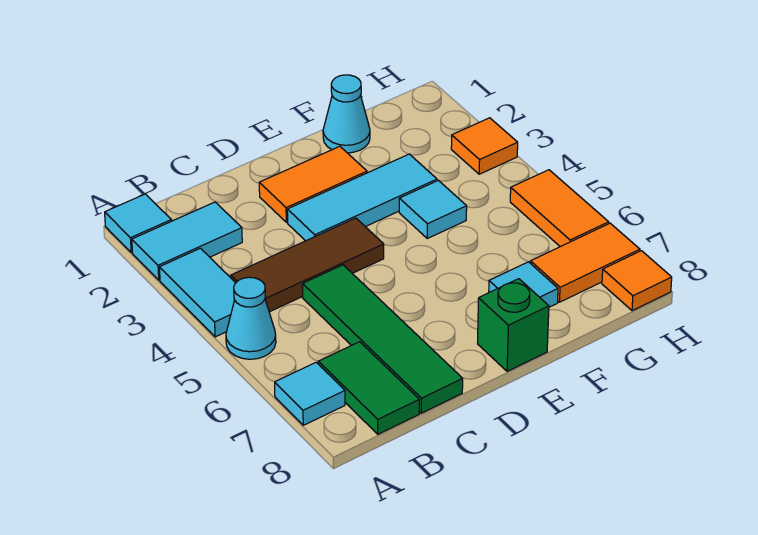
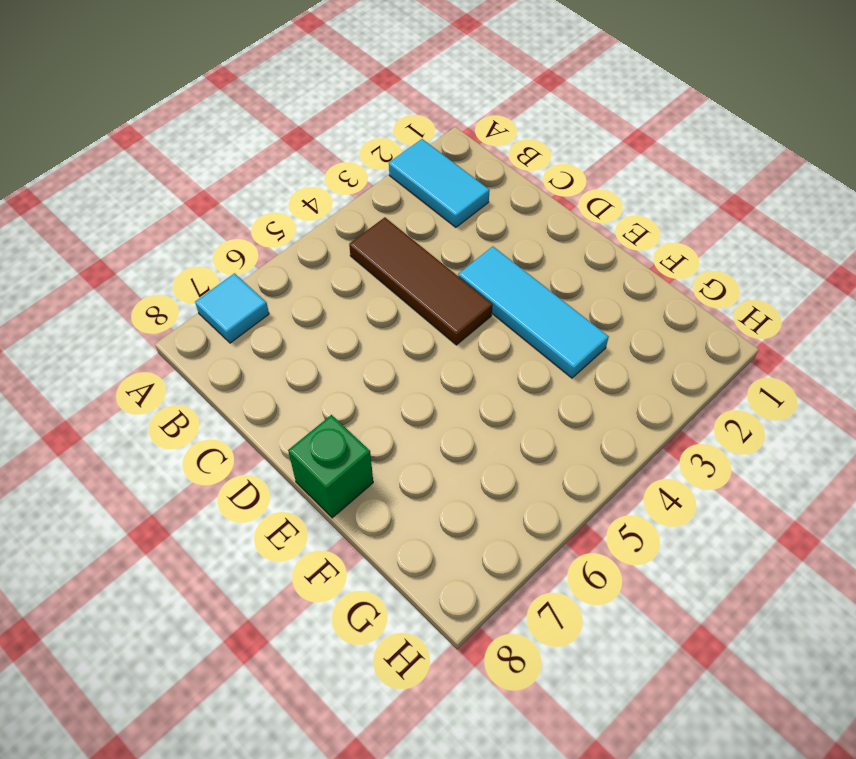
none -> cyan tile A1 level 1
none -> cyan tile A3:A4 level 1
none -> cyan cone A5 level 1

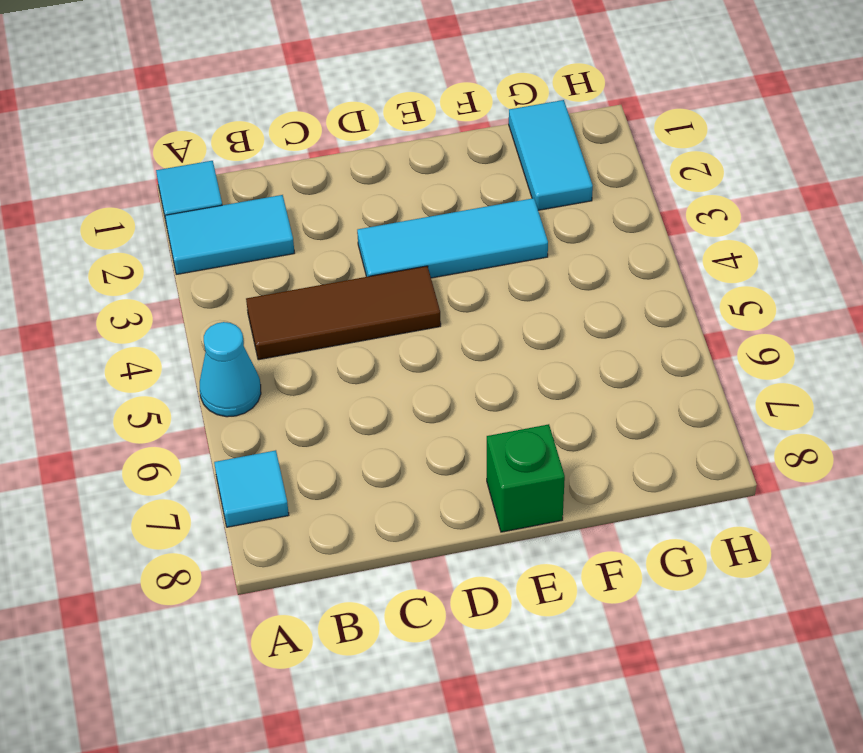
cyan tile G1:G2 level 1 -> cyan tile A3:A4 level 1
none -> green tile B7:B8 level 1
none -> green tile C5:C8 level 1
none -> orange tile D2:E2 level 1

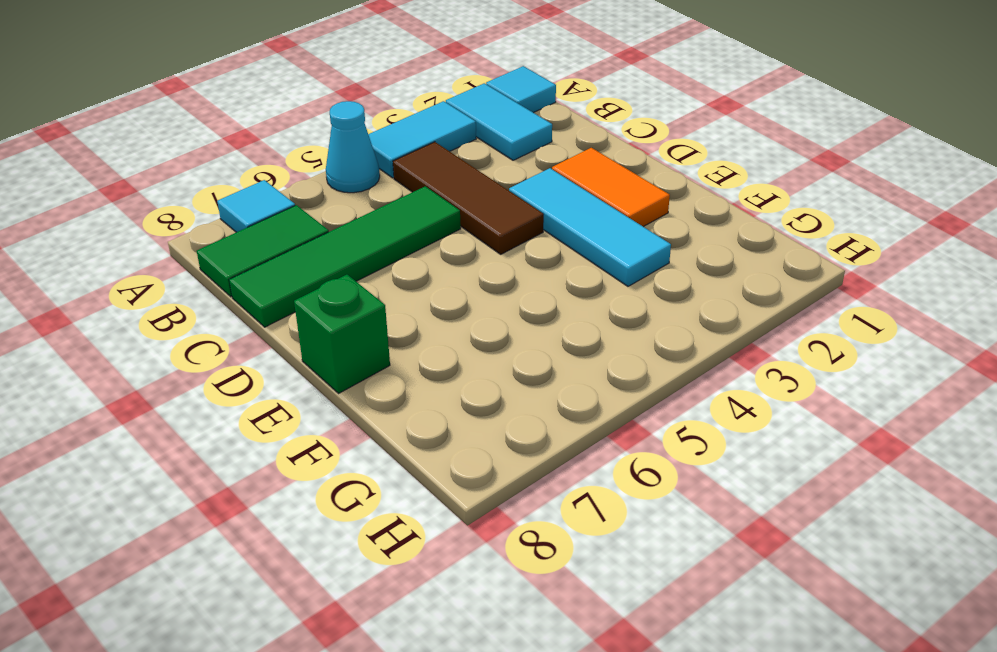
none -> cyan cone F1 level 1
none -> cyan tile F4 level 1
none -> cyan tile F7 level 1

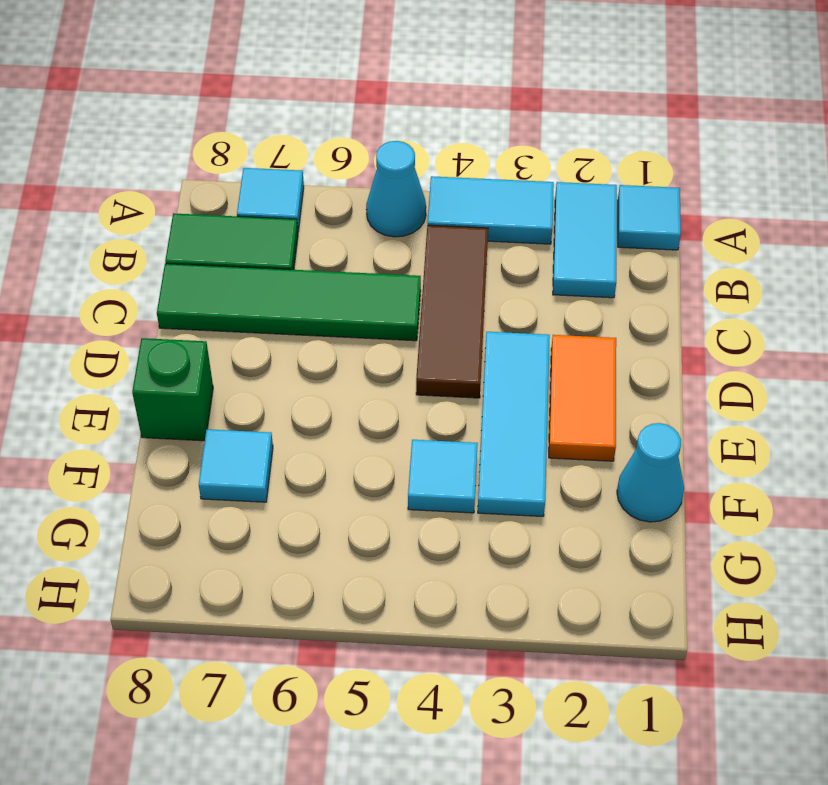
none -> orange tile G7:H7 level 1
none -> orange tile H3 level 1
none -> orange tile H5:H6 level 1

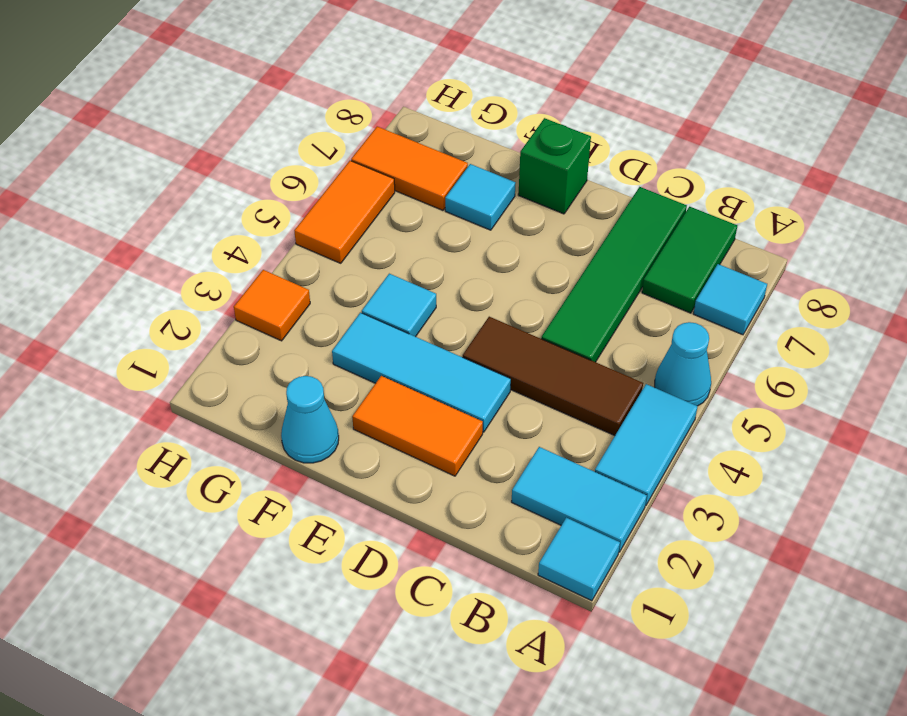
none -> orange tile H8 level 1

